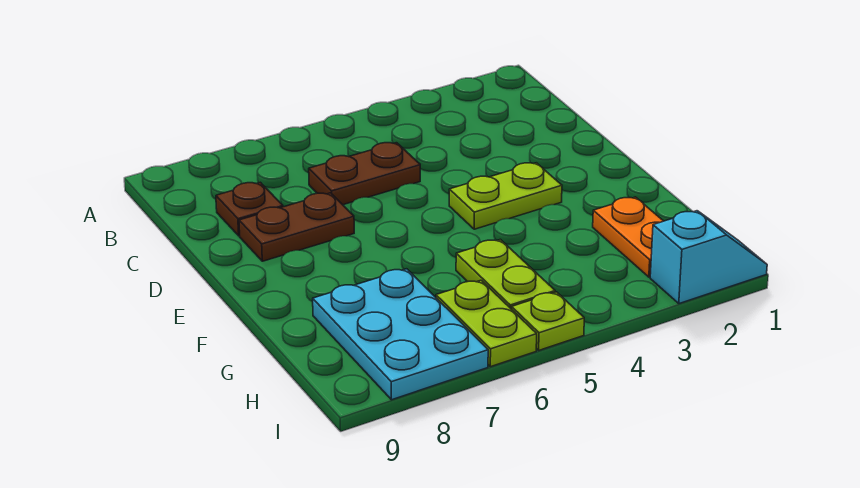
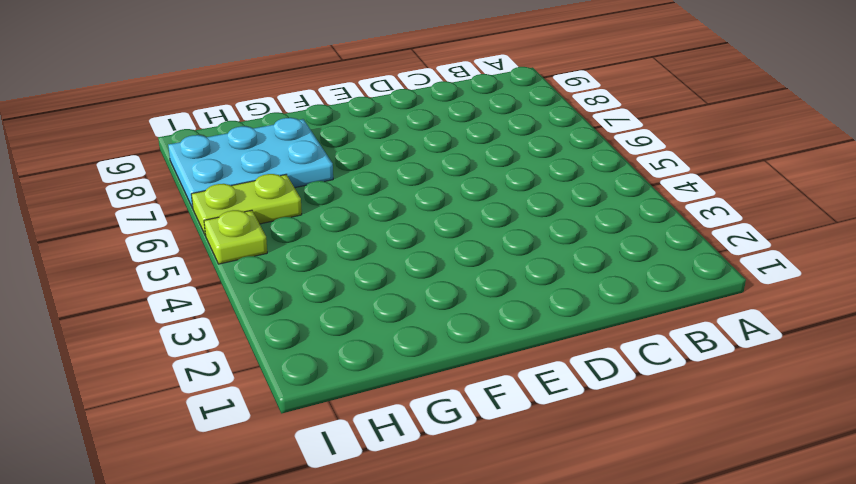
none -> brown plate C5:C6 level 1
none -> brown plate C8 level 1

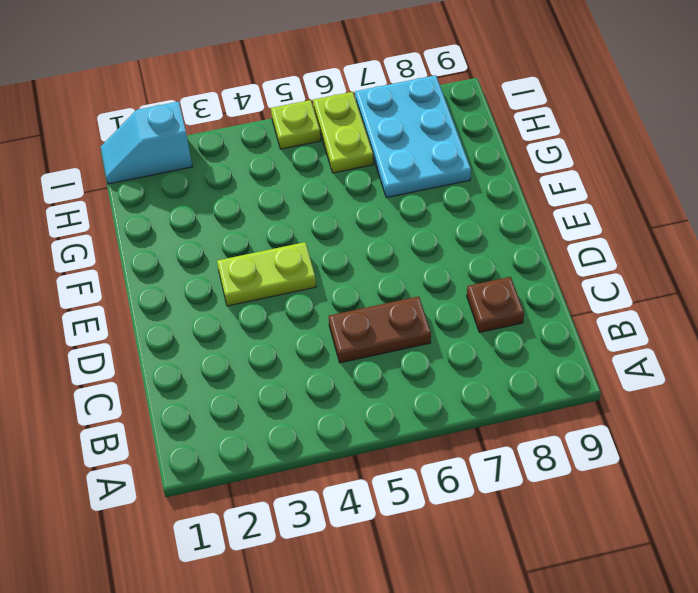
none -> brown plate D7:D8 level 1
none -> orange plate G2:H2 level 1

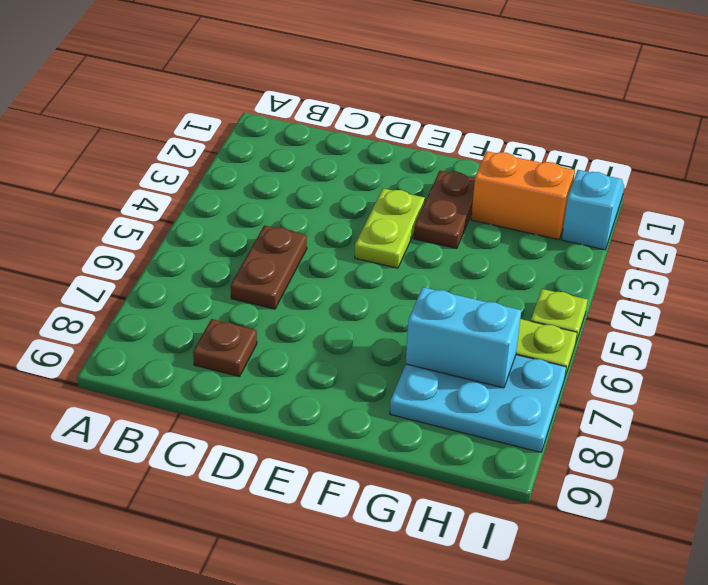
brown plate F2:F3 level 1 -> brown plate D7:D8 level 1
orange brick G2:H2 level 1 -> orange plate G2:H2 level 1
cyan brick G7:H7 level 2 -> none
none -> lime plate G5:H5 level 1

